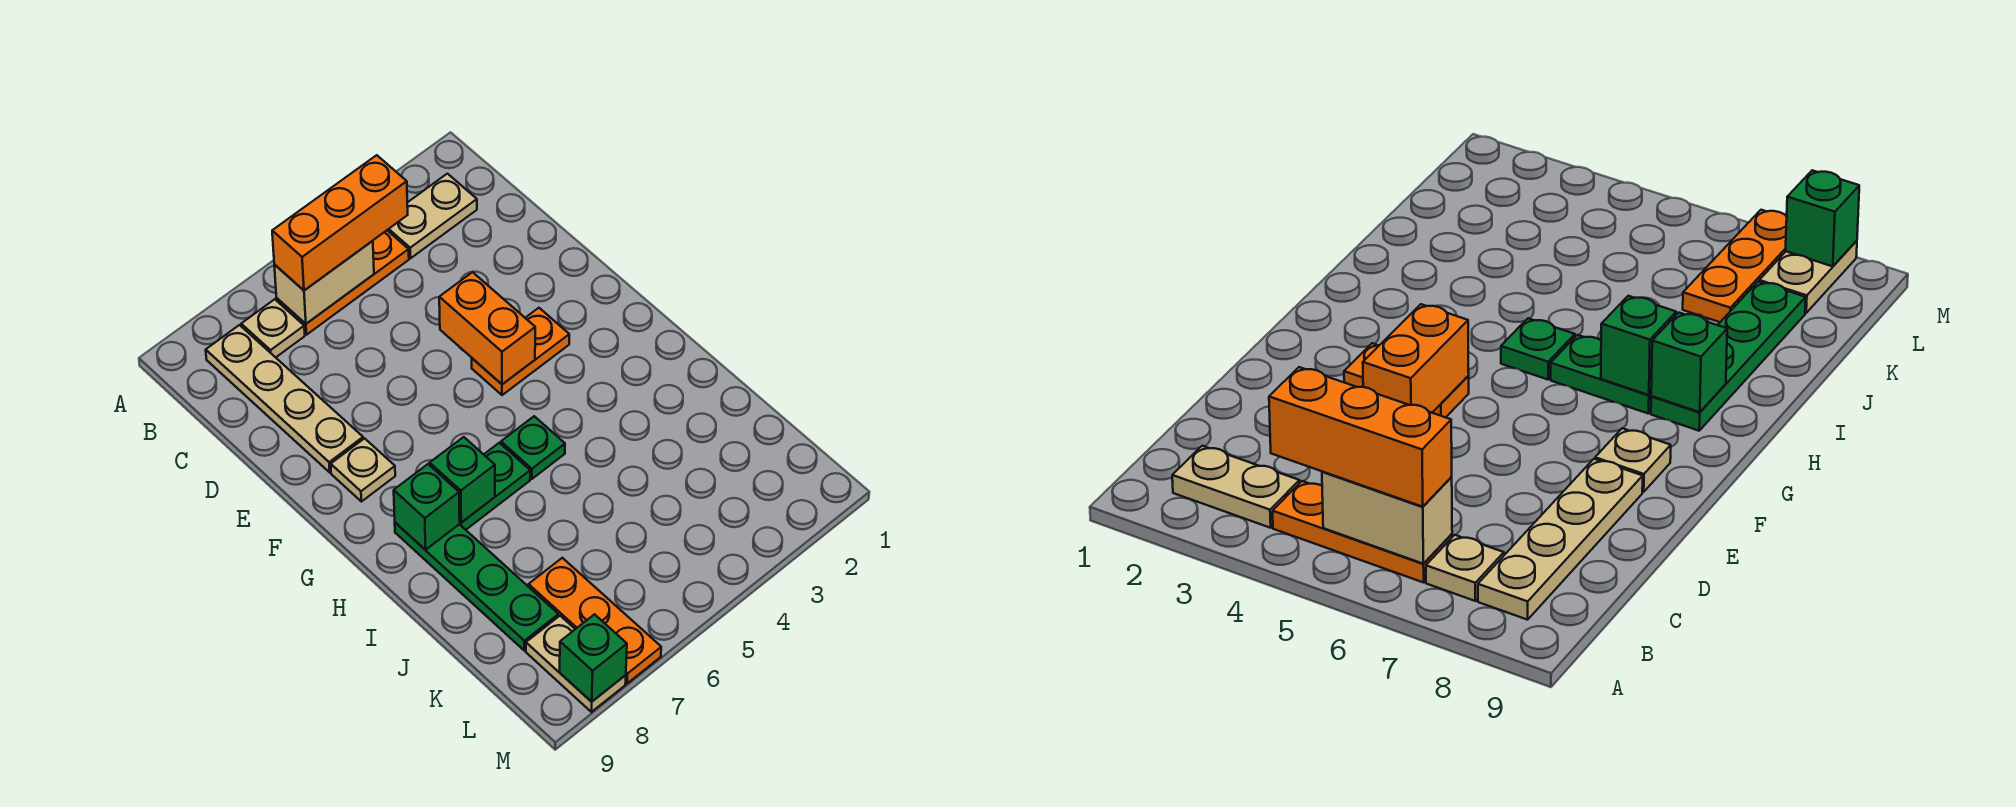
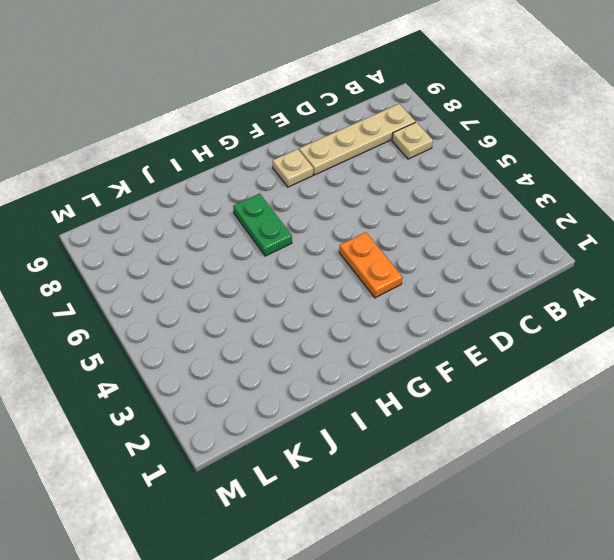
none -> tan plate B2:B3 level 1
none -> orange plate B4:B6 level 1
none -> green plate H5 level 1

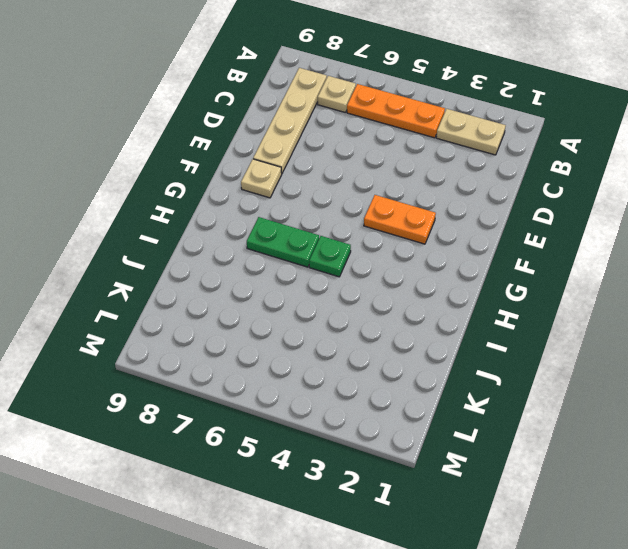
none -> green plate H8:K8 level 1
none -> orange plate K7:M7 level 1
none -> tan plate L8:M8 level 1

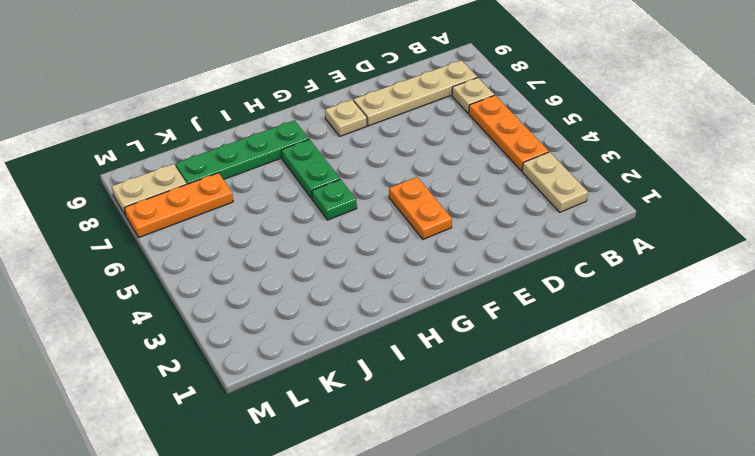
none -> tan brick B5:B6 level 2
none -> orange brick E4:F4 level 2
none -> green brick H7 level 2

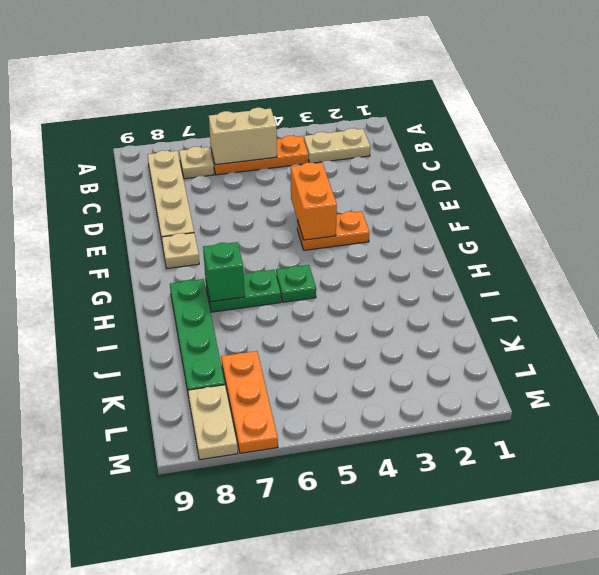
none -> green brick H8 level 2
none -> green brick M8 level 2
none -> orange brick B4:B6 level 3

